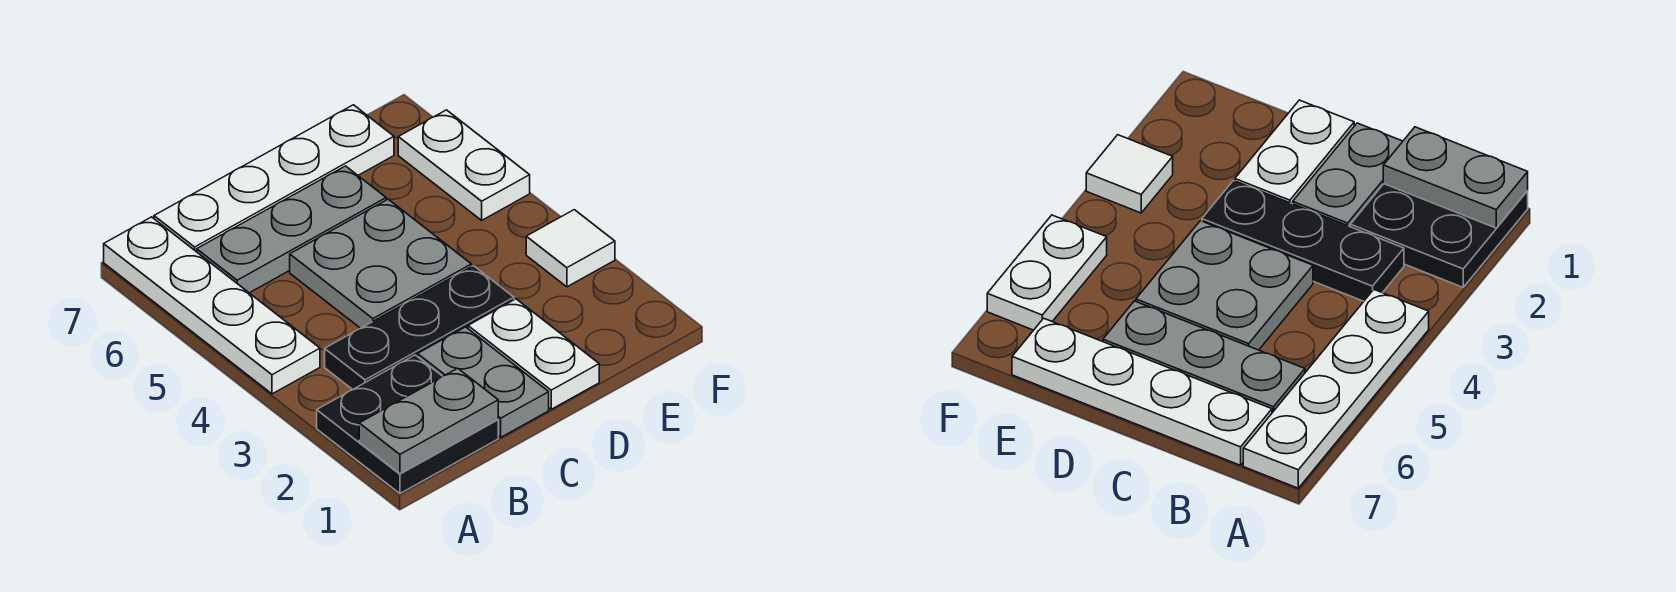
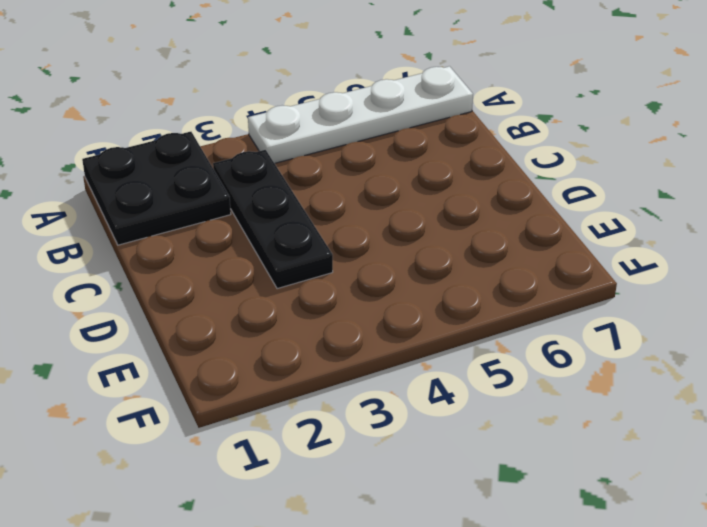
none -> grey plate B6:D6 level 1
none -> white plate B7:E7 level 1

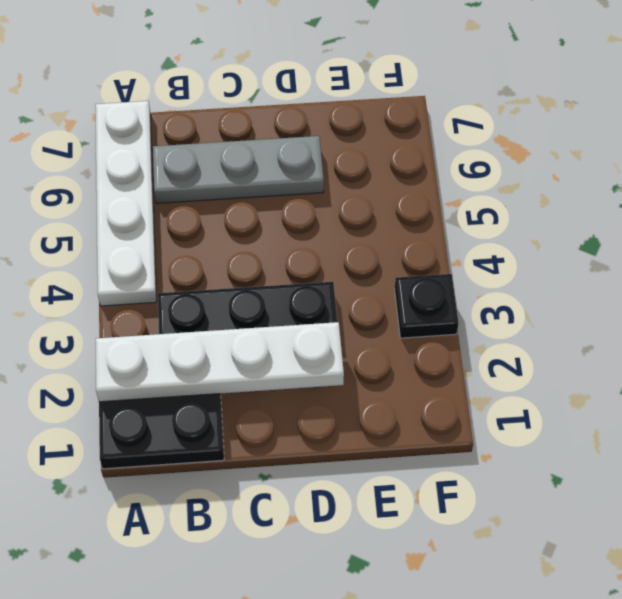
white plate A2:D2 level 2 -> white plate B7:E7 level 1
black plate F3 level 1 -> white tile F3 level 1
none -> grey plate C1:C2 level 1
none -> grey plate C4:D5 level 1

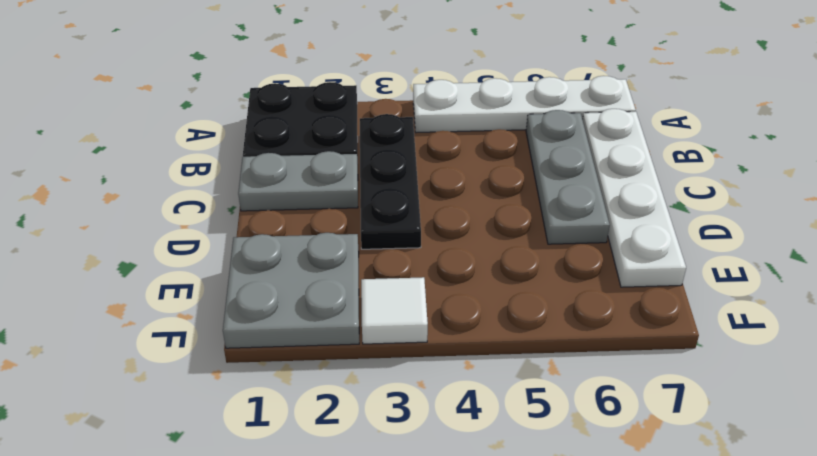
grey plate E1:F2 level 1 -> grey plate C4:D5 level 1
none -> white plate D1:D2 level 1
none -> white plate F5:F6 level 1

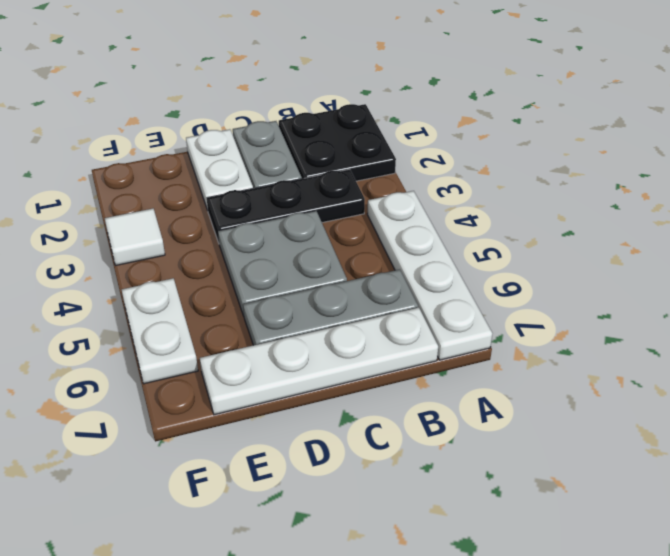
none -> grey plate A1:B1 level 2

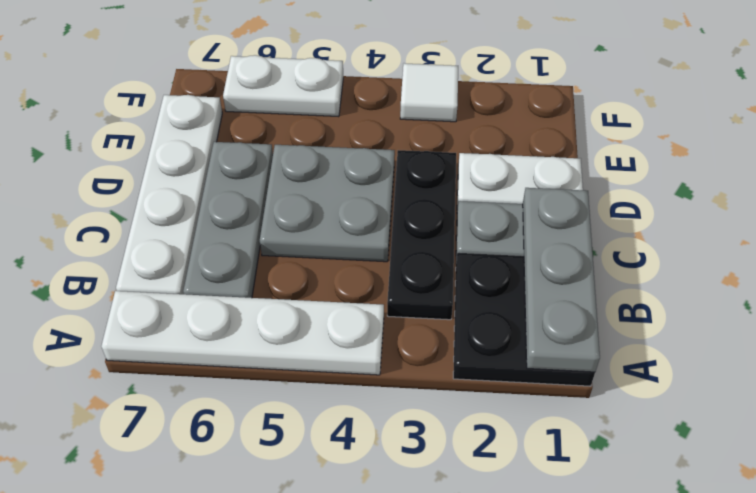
grey plate A1:C1 level 2 -> grey plate A1:B1 level 2

